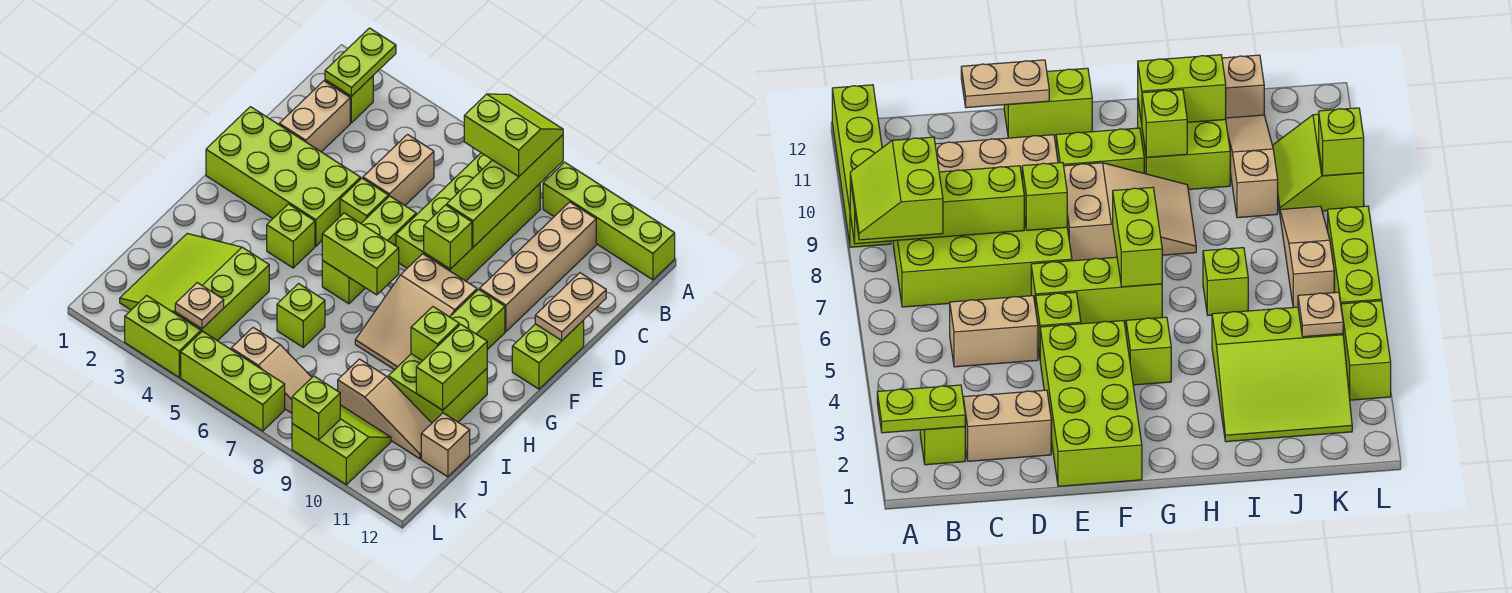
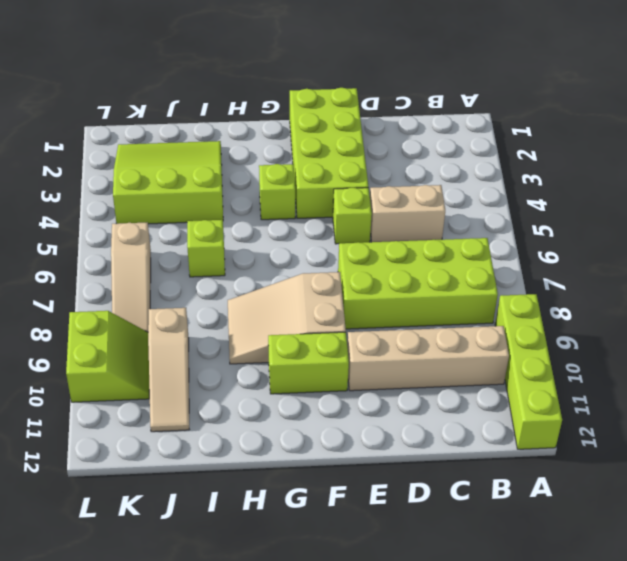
none -> lime brick B2 level 1
none -> tan brick C2:D2 level 1
none -> lime brick E6:G6 level 1
none -> lime brick E12:F12 level 1

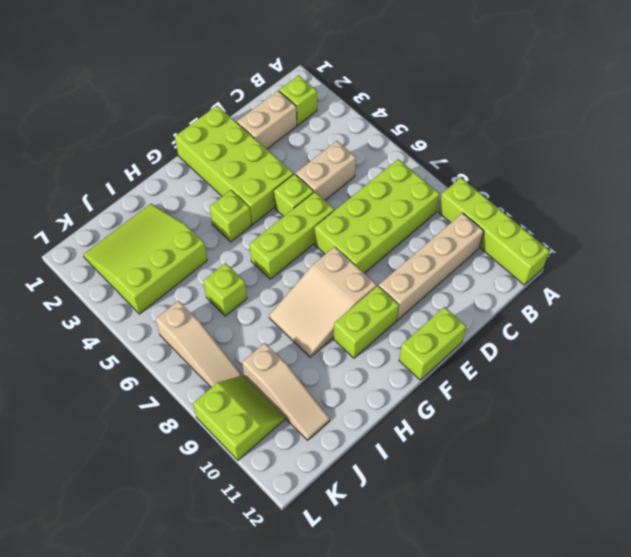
none -> lime brick H10:I11 level 1
none -> tan brick J12 level 1
none -> lime brick L3:L4 level 1
none -> lime brick L5:L7 level 1

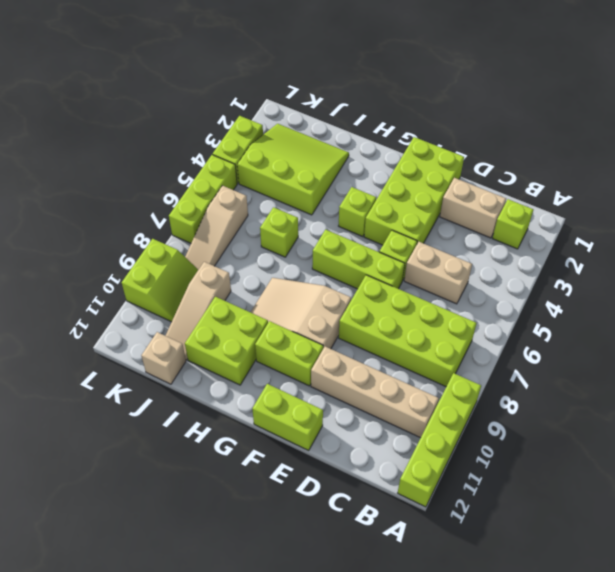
none -> lime plate A2:B2 level 2
none -> lime brick A8:D8 level 2
none -> tan plate D12:E12 level 2
none -> lime brick E8 level 2

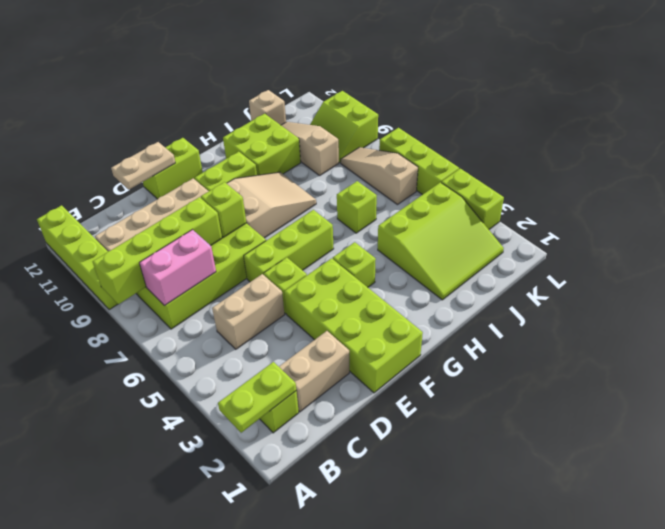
pink brick B7:C7 level 2 -> none
none -> lime brick G6:G7 level 2
none -> lime brick H10 level 2
none -> lime brick H11:I11 level 2
none -> tan plate K4 level 2

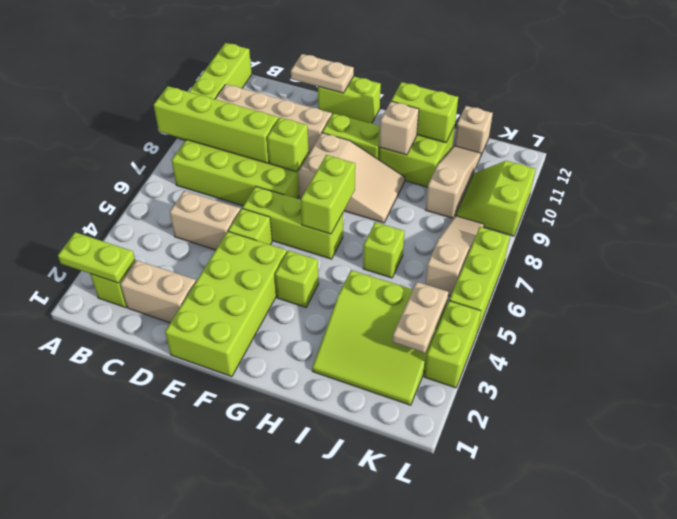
tan brick H10 level 2 -> lime brick H10 level 2
tan plate K3:K4 level 2 -> tan plate K4 level 2
none -> lime brick L9 level 2
none -> lime slope A7:B8 level 3 top B

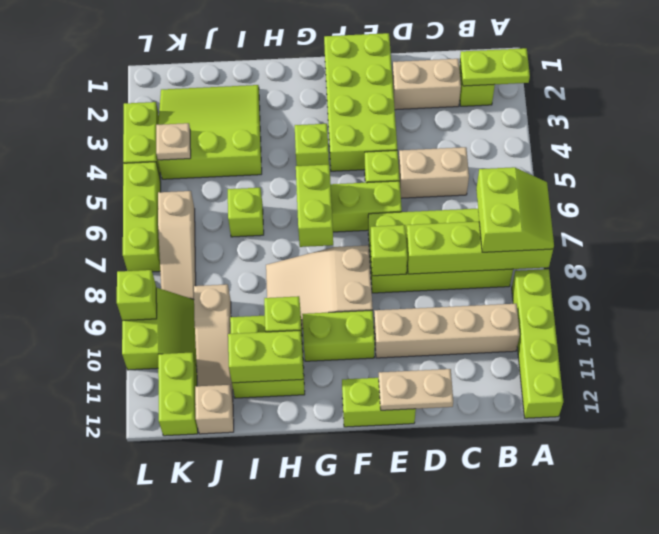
lime brick K11:K12 level 1 -> none

